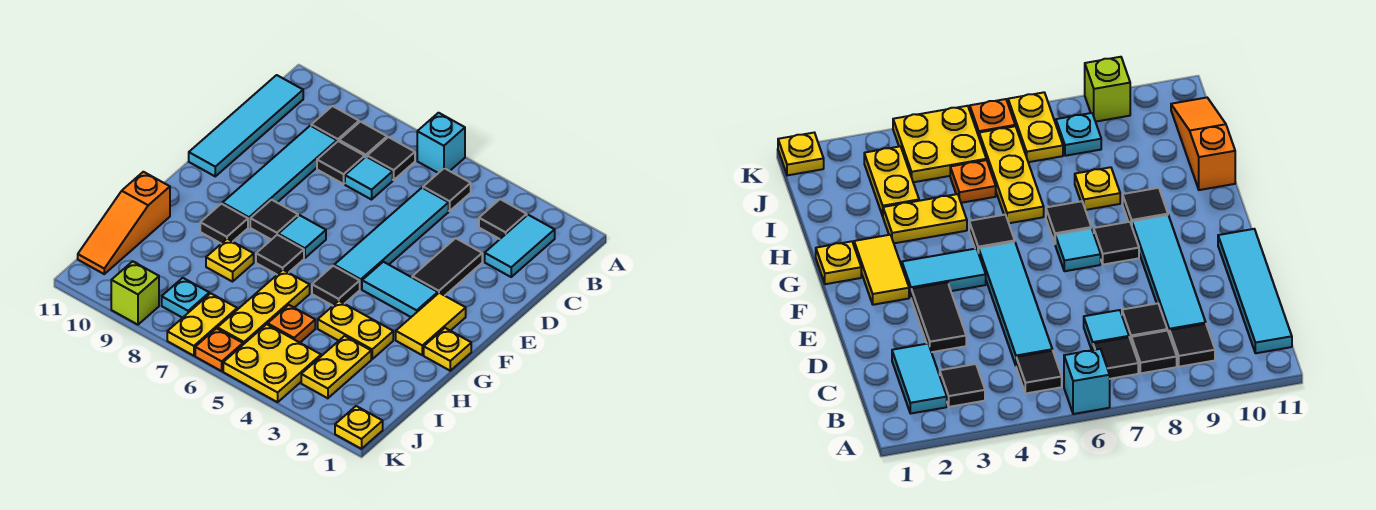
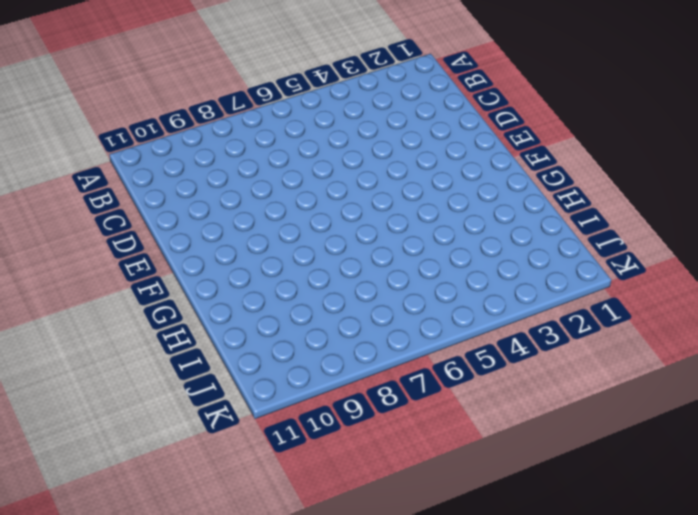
none -> cyan brick A6 level 1
none -> cyan tile B2:C2 level 1
none -> black tile B3 level 1
none -> black tile B5 level 1

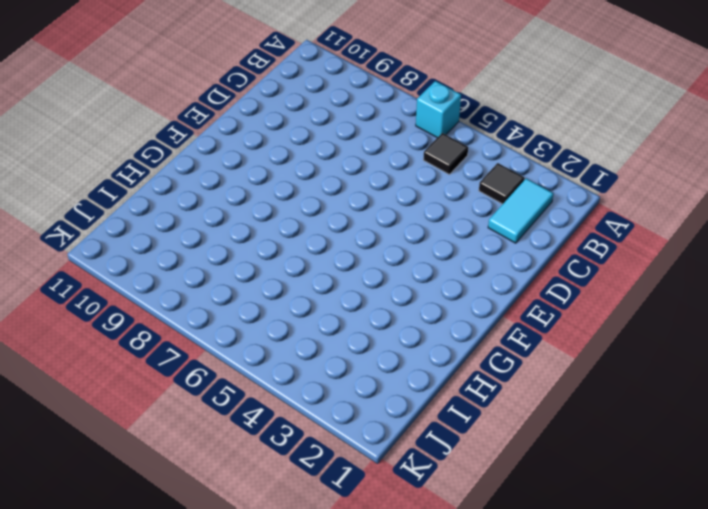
none -> black tile B7 level 1
none -> black tile B8 level 1
none -> black tile B9 level 1
none -> cyan tile B11:E11 level 1

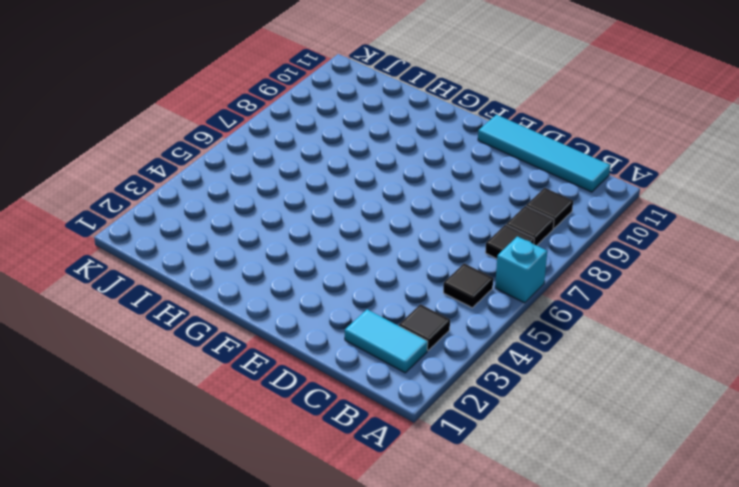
none -> cyan tile C5:F5 level 1
none -> cyan tile C7 level 1
none -> black tile C8 level 1
none -> cyan tile C9:F9 level 1

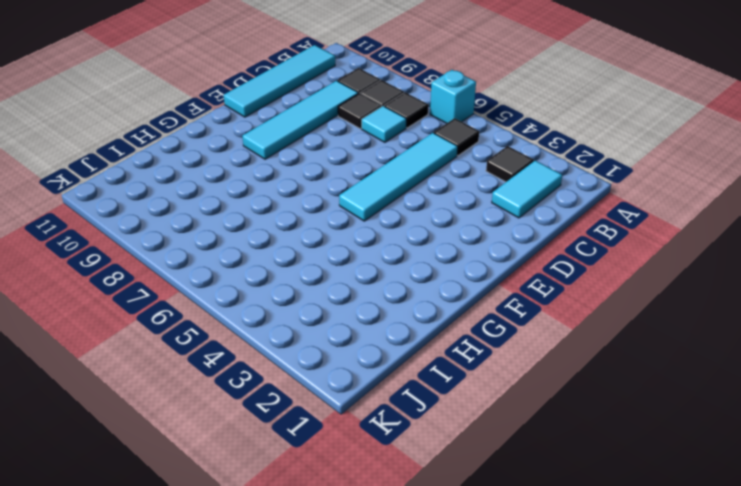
none -> black tile D3:E3 level 1
none -> yellow tile F2:G2 level 1
none -> cyan tile F3:F4 level 1
none -> cyan tile F7 level 1

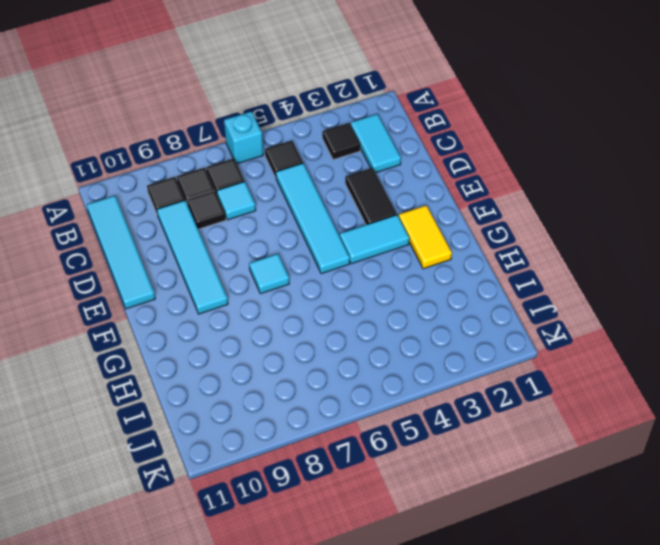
none -> black tile F8 level 1
none -> yellow plate G1 level 1
none -> black tile G5 level 1
none -> black tile G7 level 1

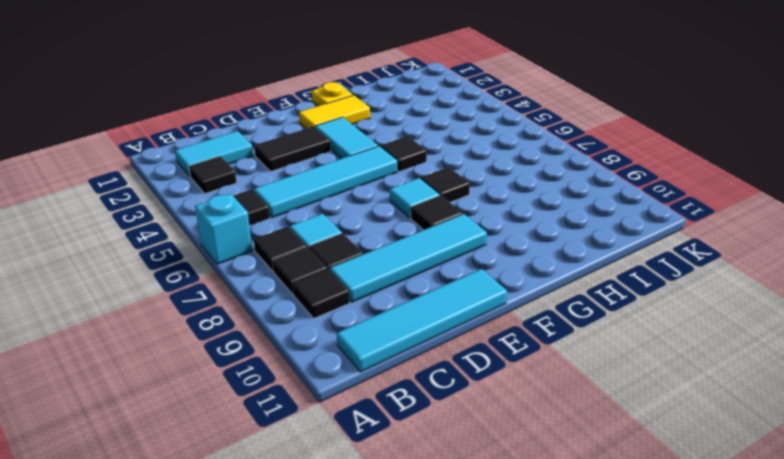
none -> black tile G9 level 1
none -> yellow plate H3:H4 level 1
none -> yellow plate H6:J6 level 1
none -> yellow plate H8 level 1

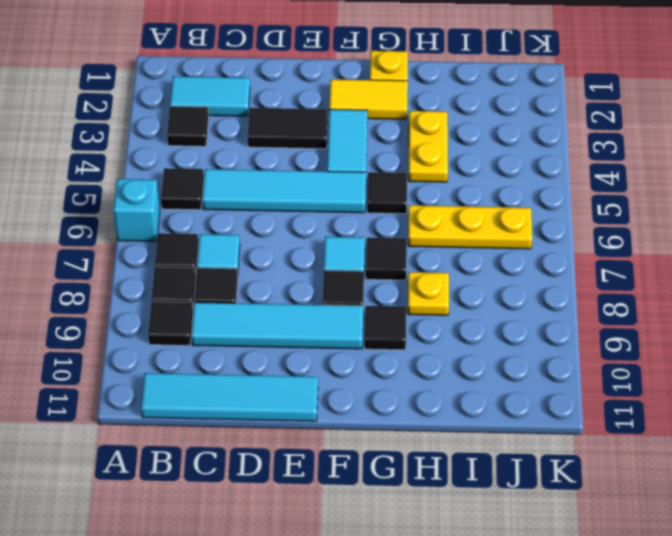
none -> orange slope H11:J11 level 1 top H
none -> yellow plate I3:J3 level 1
none -> orange plate I5 level 1
none -> yellow plate J4:K5 level 1

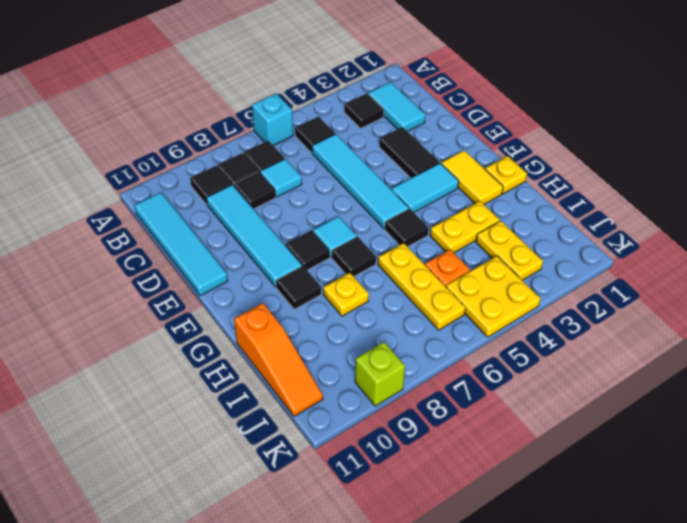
none -> yellow plate J7:K7 level 1
none -> cyan plate J8 level 1
none -> yellow plate K1 level 1
none -> orange plate K6 level 1

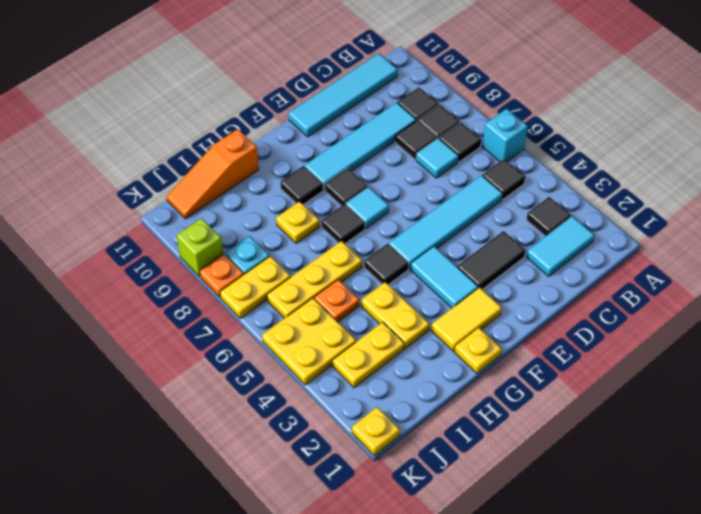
orange plate K8 level 1 -> orange plate K6 level 1

